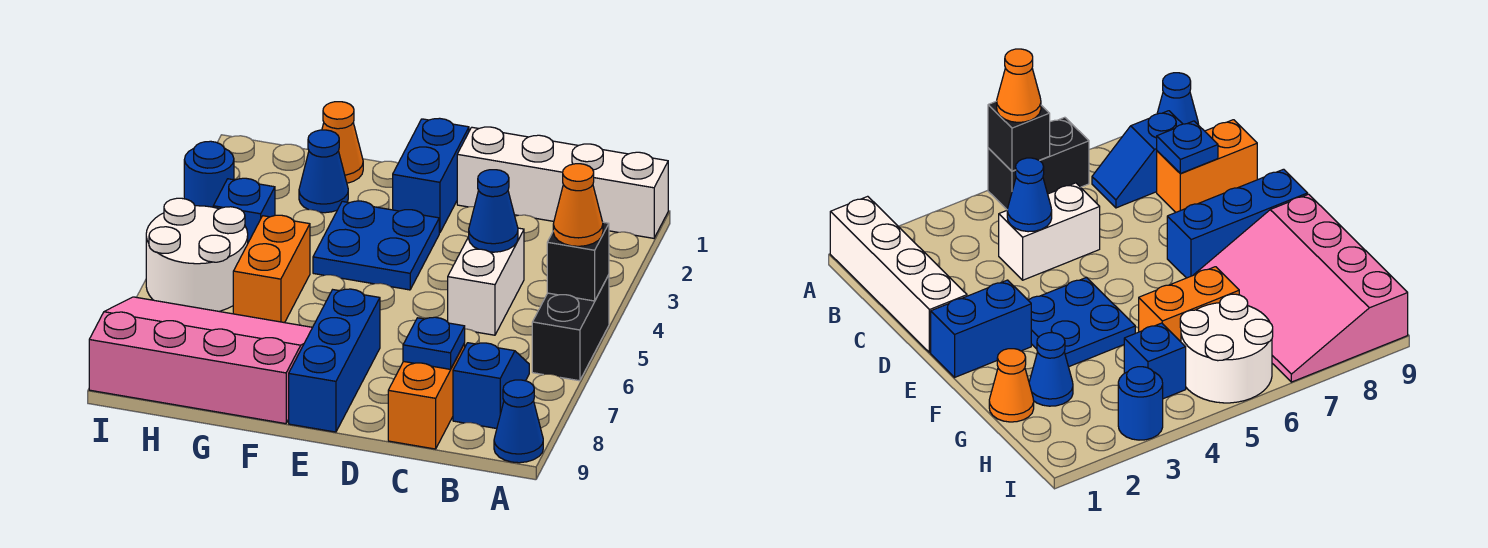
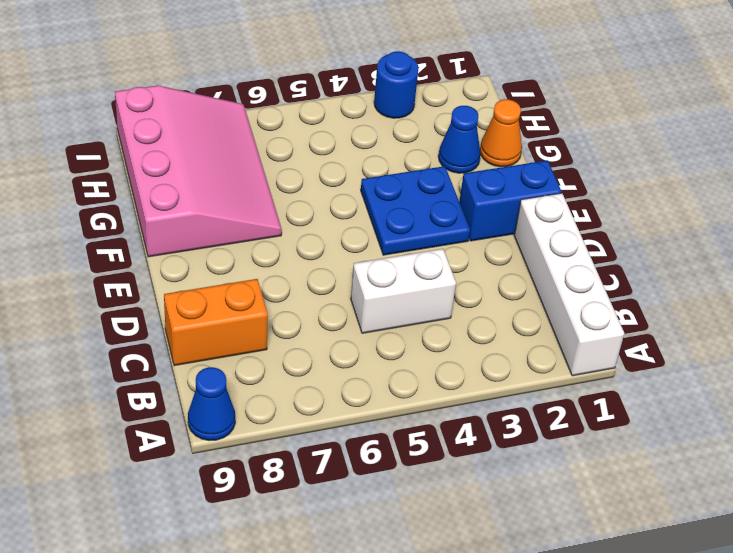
none -> black brick A5:A6 level 1
none -> blue slope B7:B8 level 1 top 8
none -> blue brick E7:E9 level 1

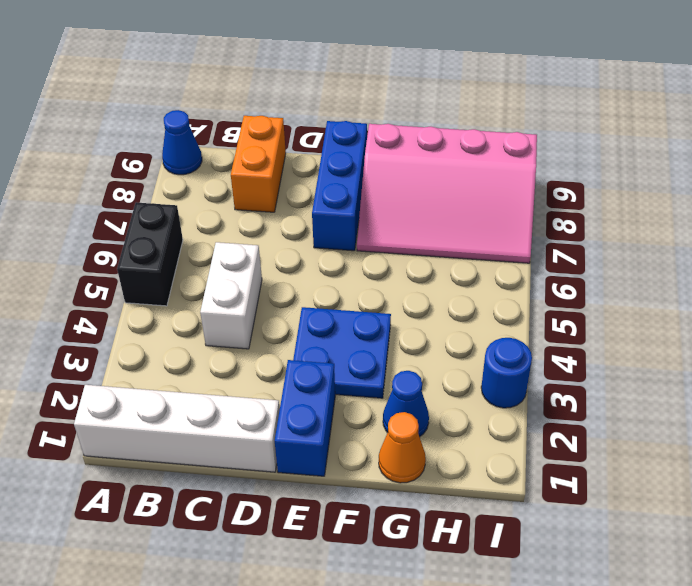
none -> blue slope B7:B8 level 1 top 8
none -> orange brick G5:G6 level 1
none -> blue brick H4 level 1

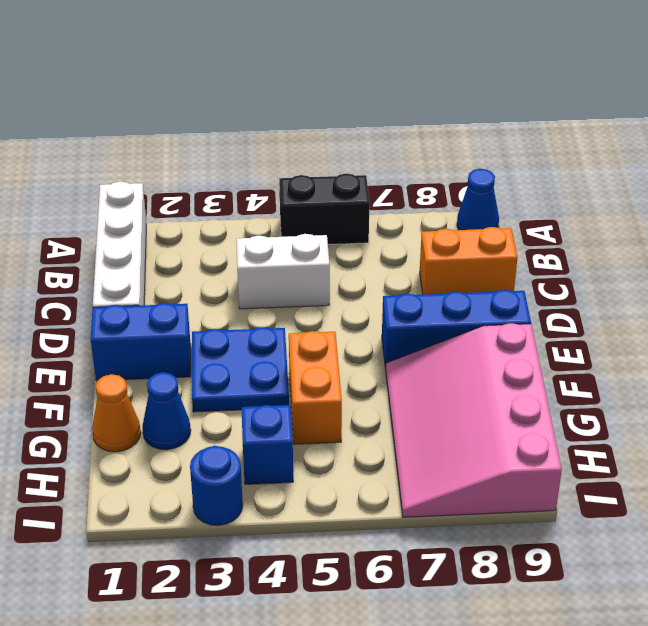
orange brick F5:G5 level 1 -> orange brick G5:G6 level 1
none -> blue slope B7:B8 level 1 top 8
none -> white round brick H5:I6 level 1
none -> black brick A5 level 2

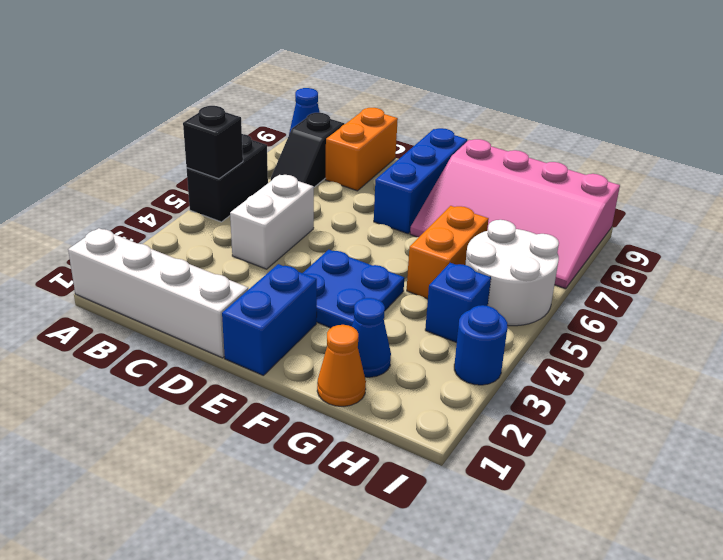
black slope B7:B8 level 1 top 8 -> blue slope B7:B8 level 1 top 8
none -> blue cone C4 level 2
none -> blue plate C8 level 2
none -> orange cone A5 level 3

